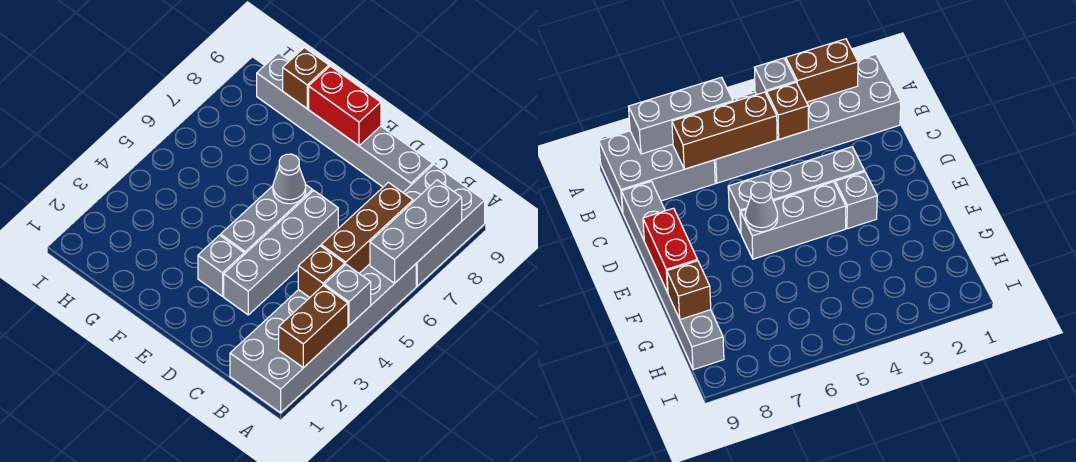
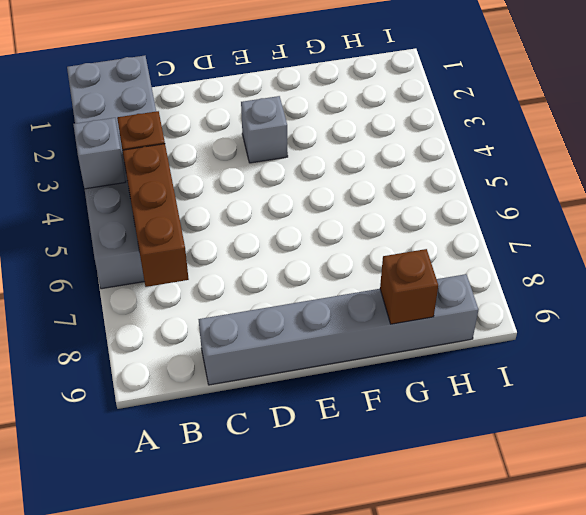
none -> grey brick A7:B9 level 1
none -> grey brick D3:D6 level 1
none -> grey brick E4:E6 level 1

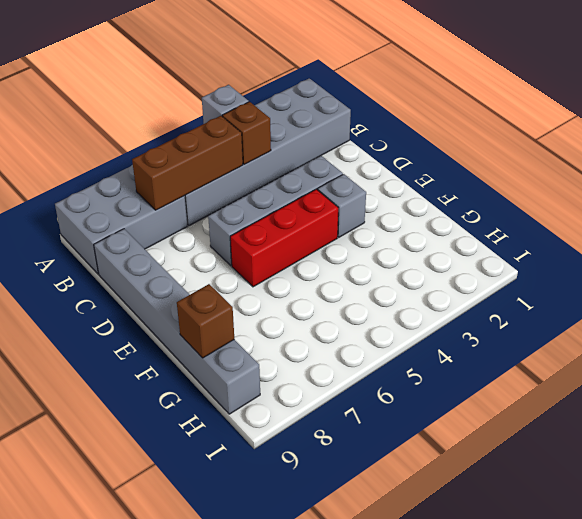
red brick E4:E6 level 1 -> grey brick E4:E6 level 1
none -> brown brick A2:A3 level 2
none -> grey brick A6:A8 level 2
none -> grey cone E6 level 2

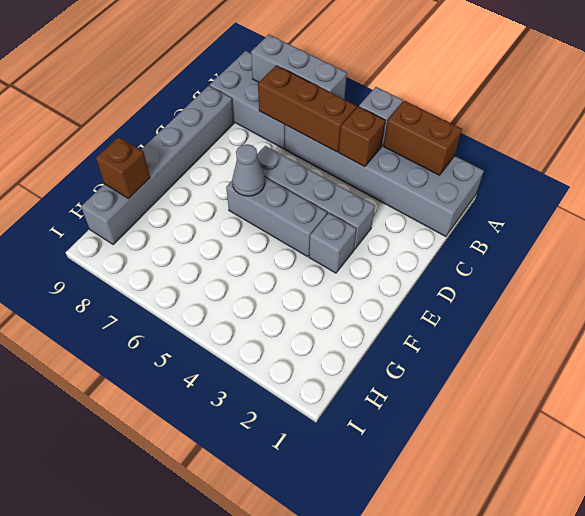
none -> red brick E9:F9 level 2

